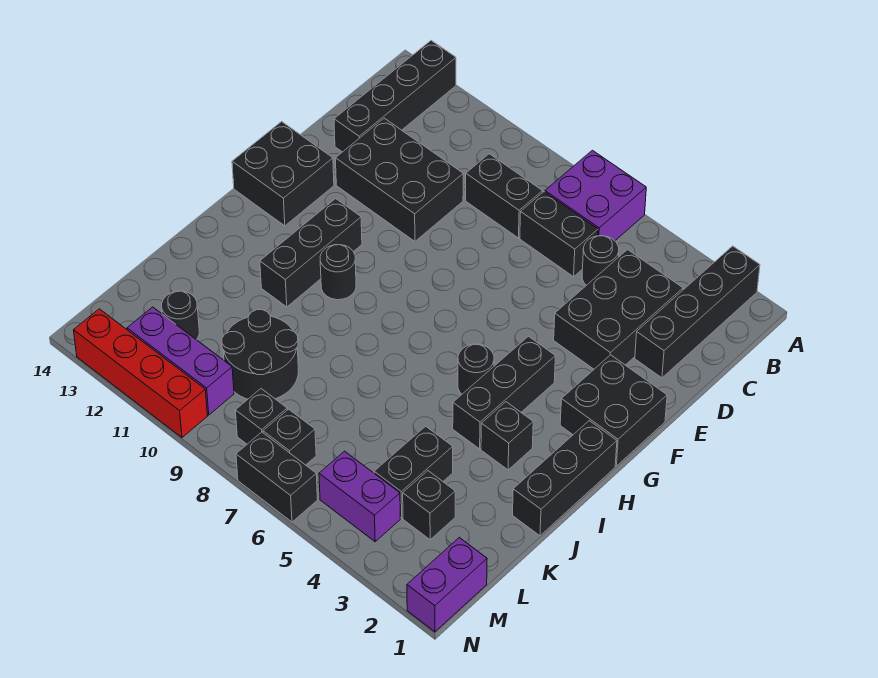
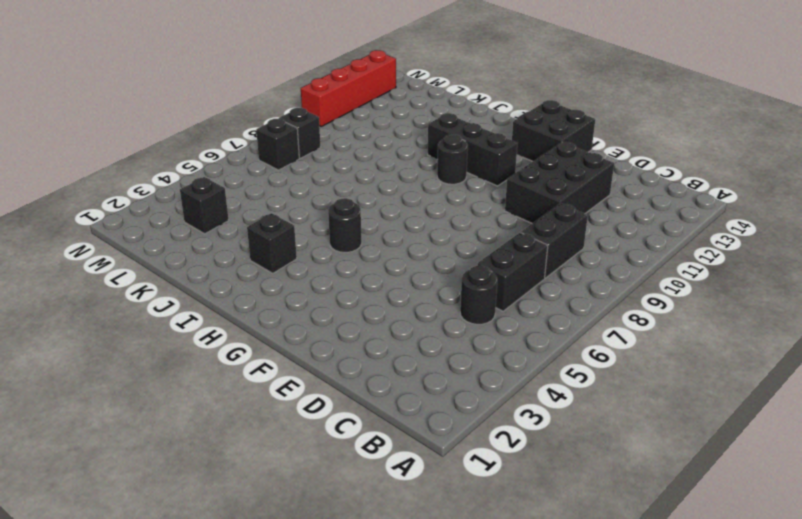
none -> black brick A2:D2 level 1
none -> purple brick A6:B7 level 1
none -> black brick A13:D13 level 1

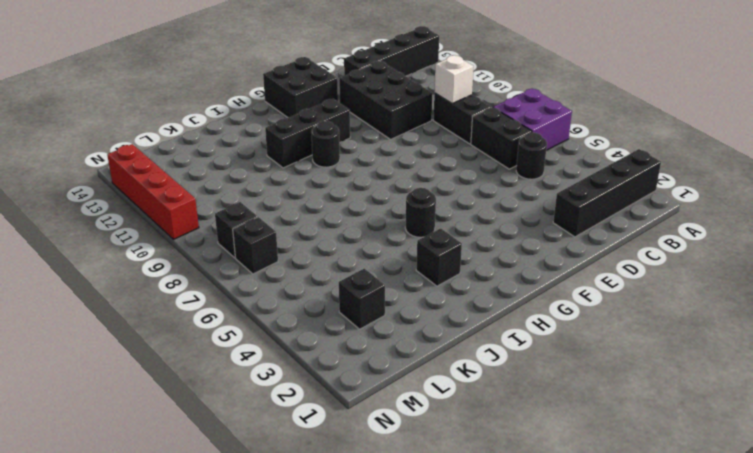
white brick C9 level 2 -> none
none -> black brick C3:E4 level 1
none -> black brick F1:G2 level 1
none -> black brick G4:I4 level 1

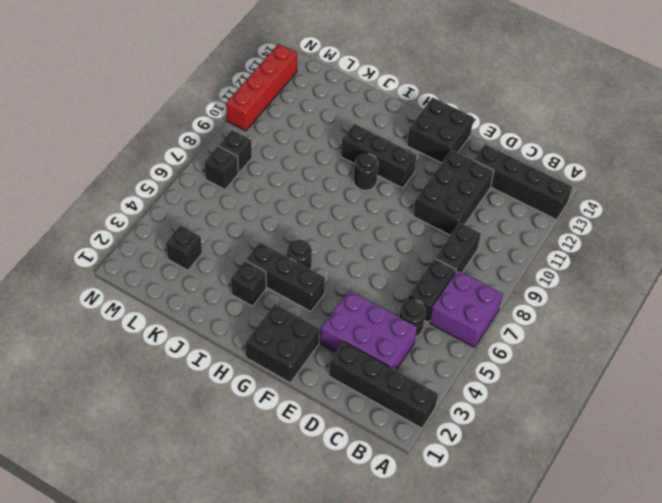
purple brick C3:E4 level 1 -> black brick C3:E4 level 1
none -> black brick H1:J1 level 1
none -> black brick K4:L4 level 1
none -> black round brick K9:L10 level 1

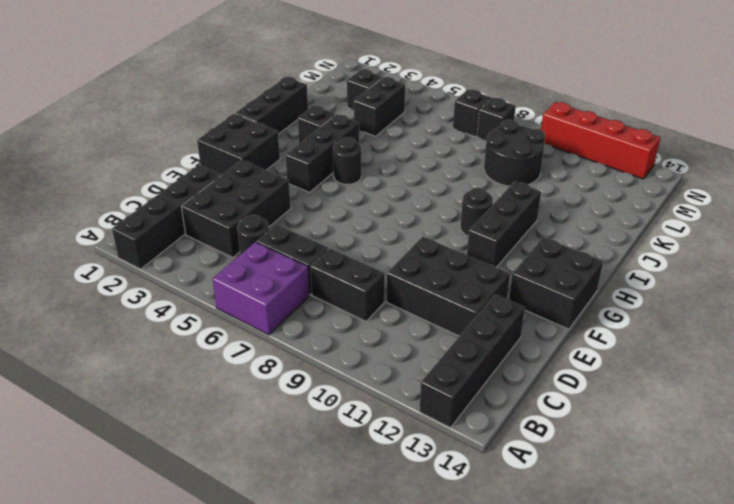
none -> black round brick L12 level 1
none -> purple brick M1:N1 level 1
none -> purple brick M4:M5 level 1

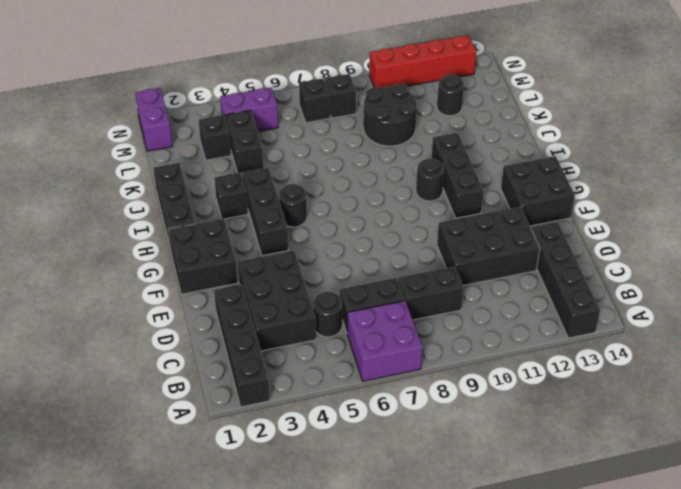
none -> purple brick M10:M12 level 1
none -> black brick N6:N7 level 1

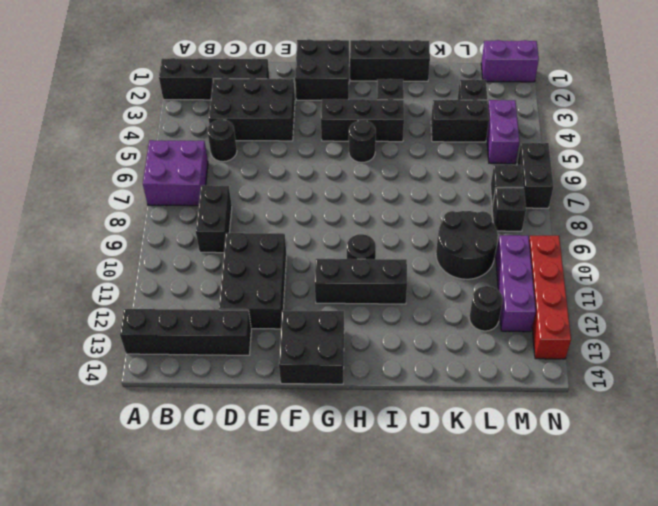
none -> black brick C6:C7 level 1

